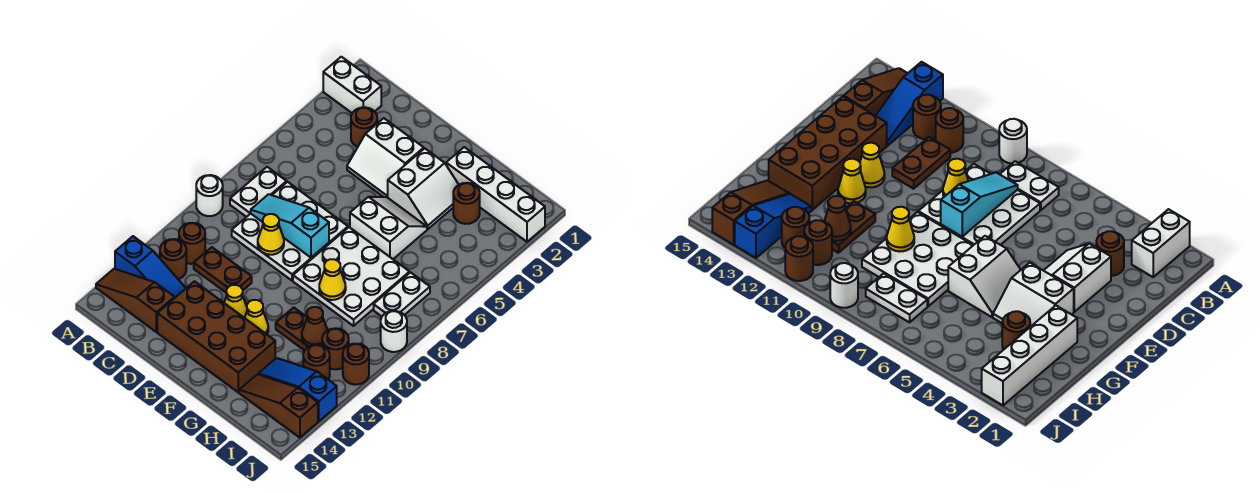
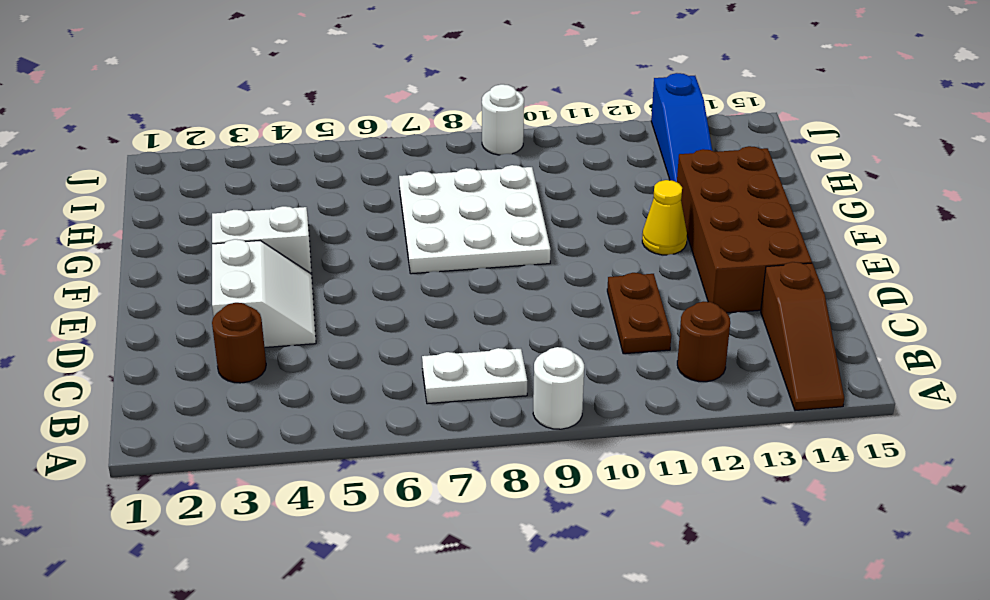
none -> white brick A2:B2 level 1
none -> blue slope A13:C13 level 1 top A
none -> brown round brick B11 level 1
none -> white plate C7:E9 level 1

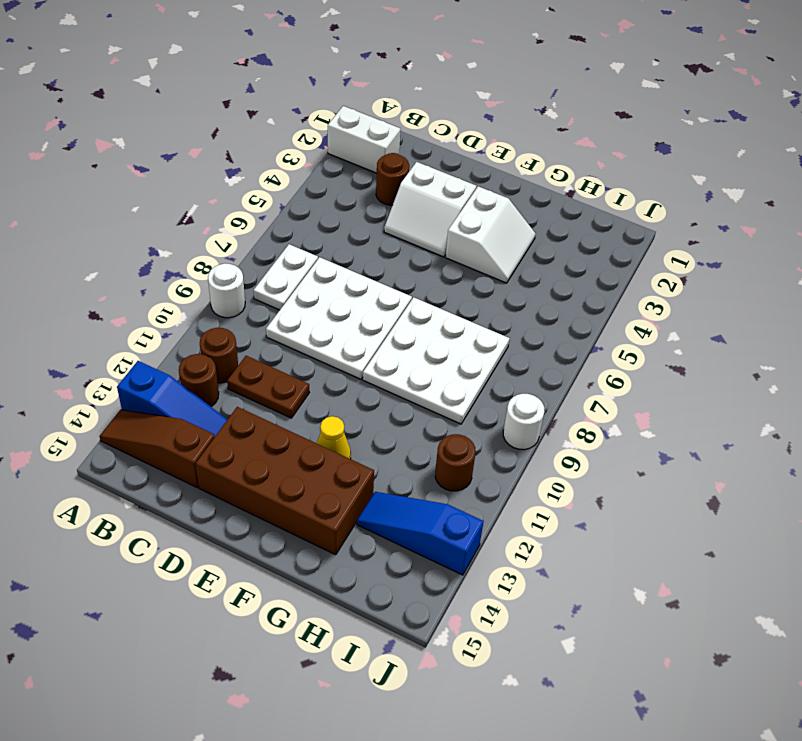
none -> yellow cone E12 level 1
none -> white slope F5:G6 level 1 top 6
none -> white brick G2:J2 level 1
none -> brown plate G11:H11 level 1

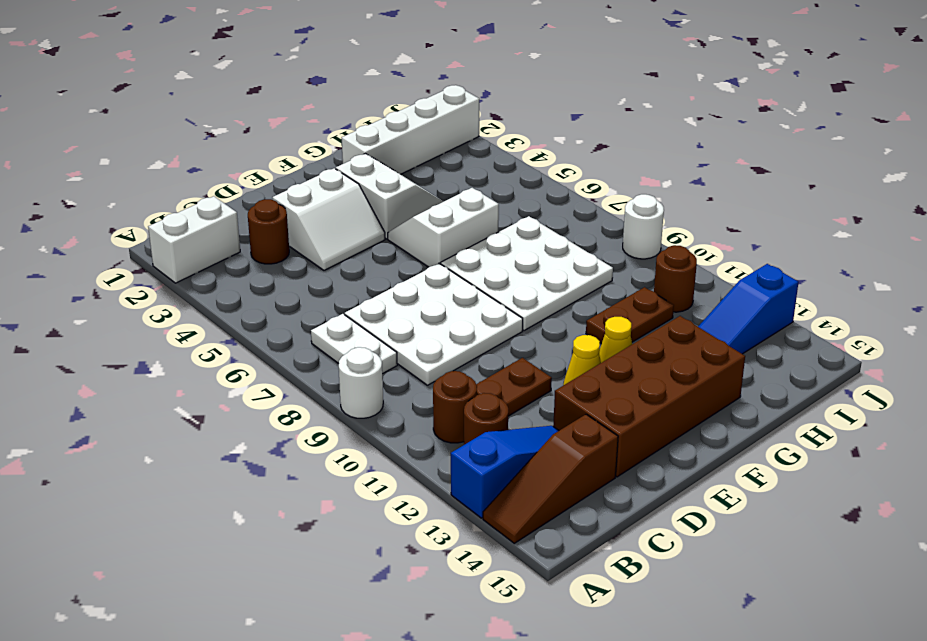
none -> brown round brick H3 level 1
none -> brown slope H14:J14 level 1 top J
none -> white plate I7:I8 level 1
none -> brown round brick I12 level 1

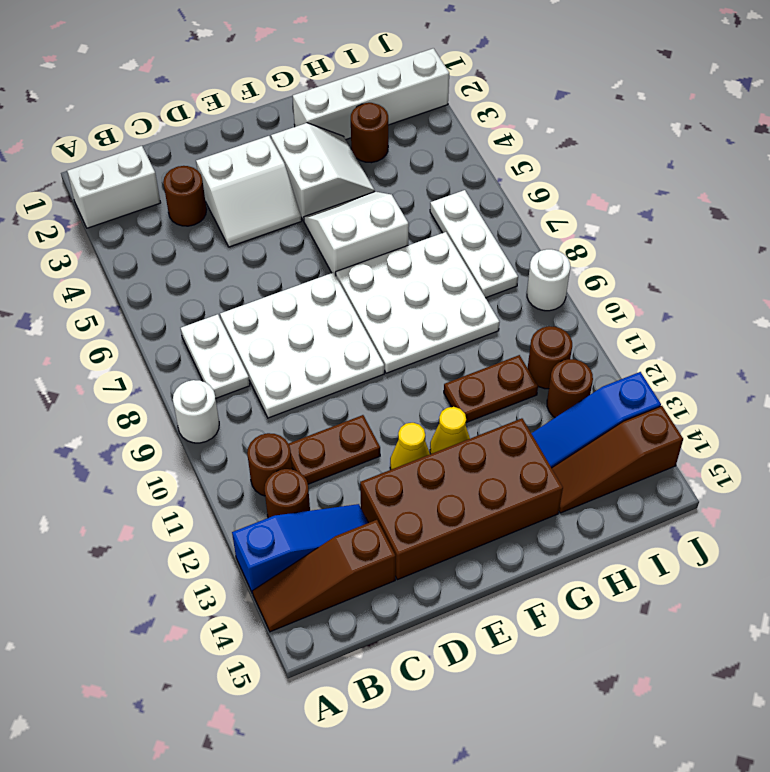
white plate I6:I8 level 1 -> white plate I7:I8 level 1
none -> brown round brick J11 level 1
none -> cyan slope C8:E8 level 2 top E
none -> yellow cone D9 level 2
none -> yellow cone G9 level 2

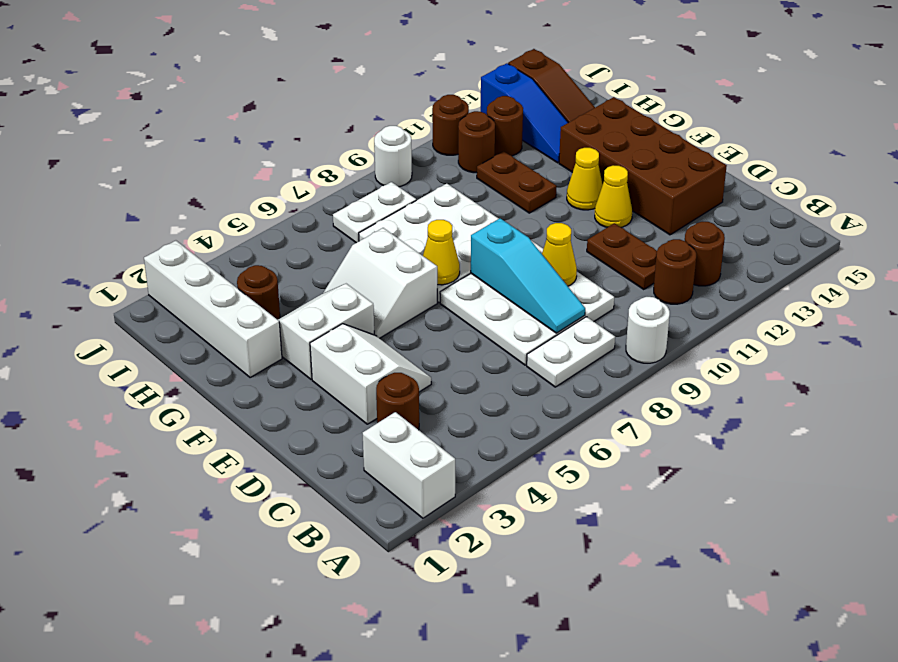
yellow cone F7 level 2 -> yellow cone G9 level 2
none -> blue slope A13:C13 level 1 top A
none -> brown slope A14:C14 level 1 top C
none -> brown cone H11 level 2

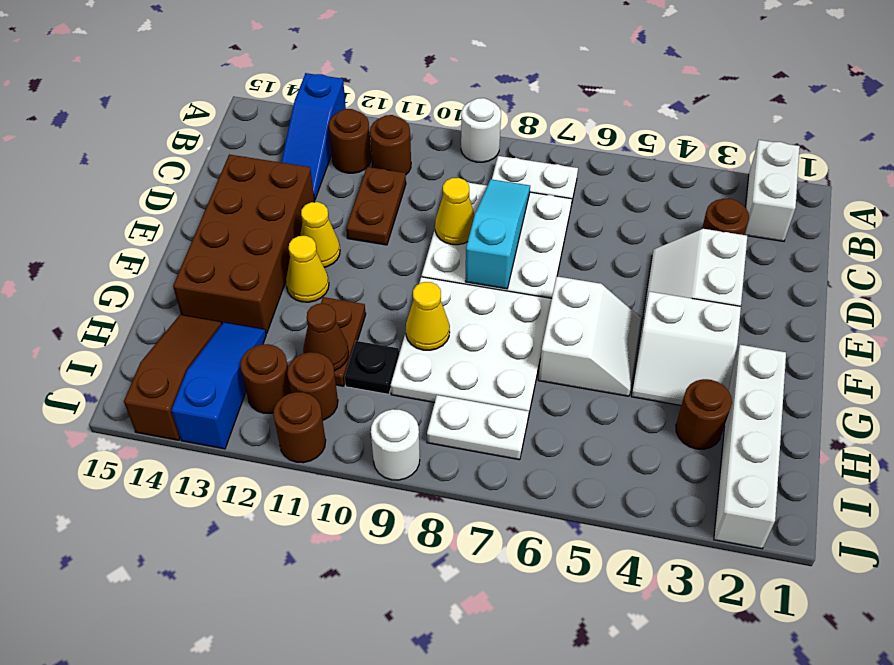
black plate H10 level 1 -> none
none -> brown slope A14:C14 level 1 top C

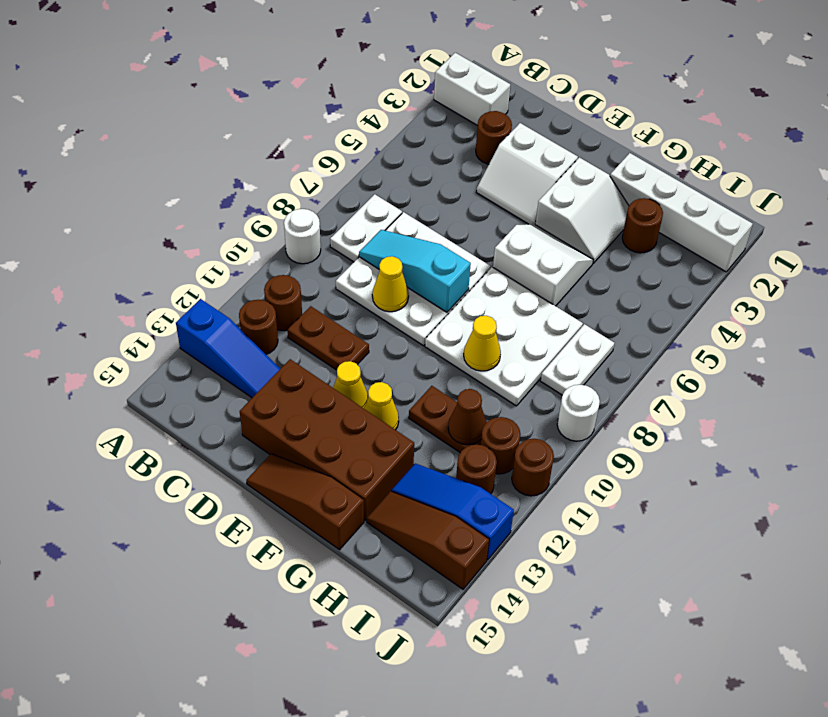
brown slope E15:G15 level 1 top G -> brown slope A14:C14 level 1 top C

